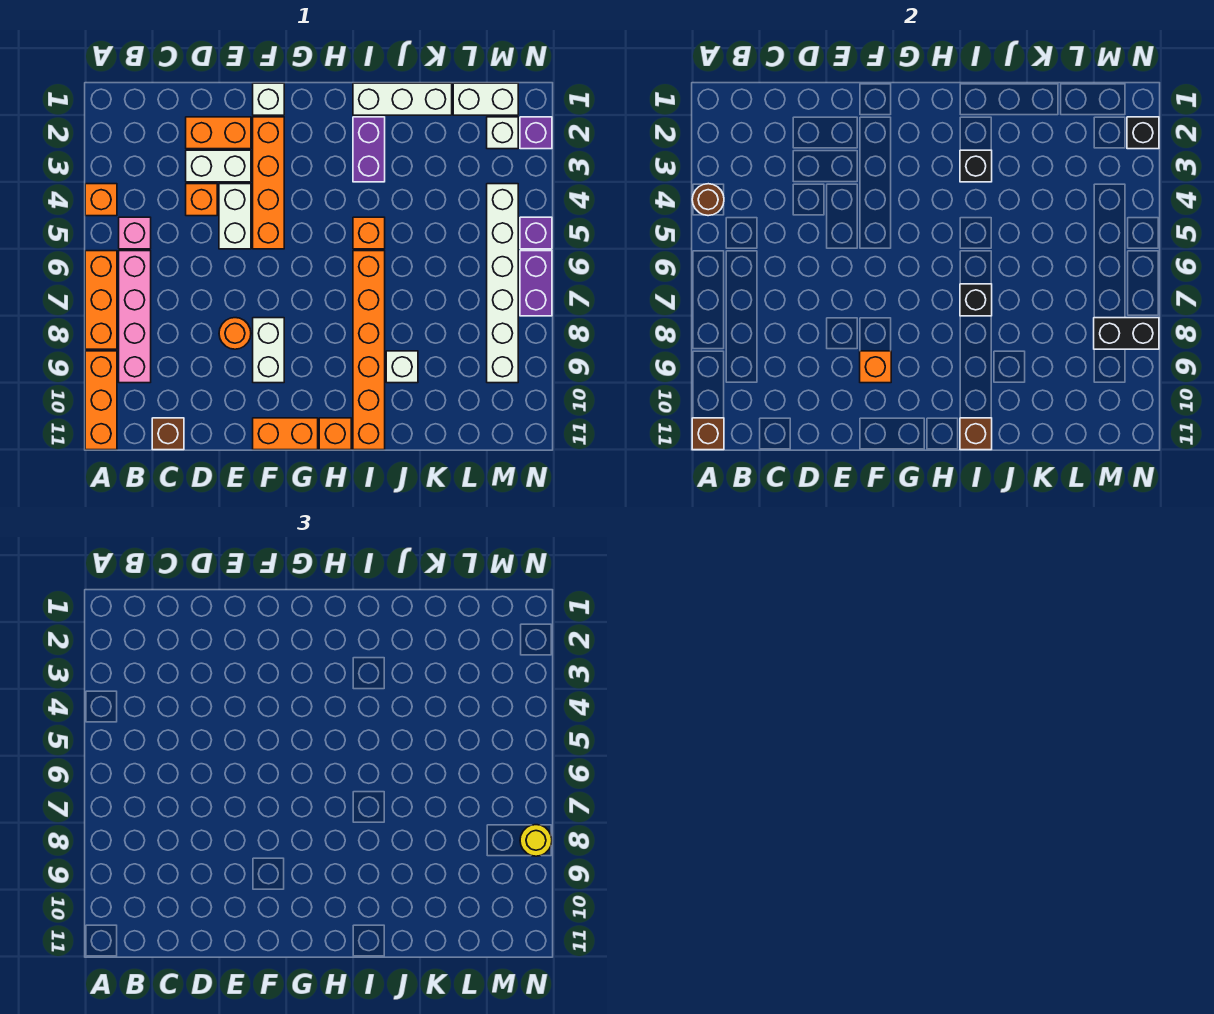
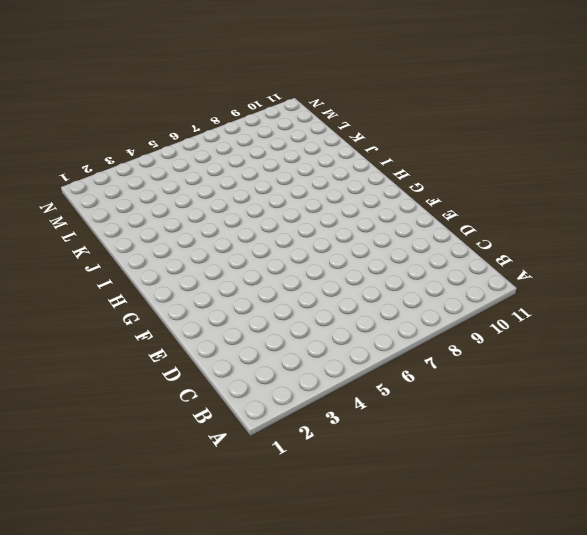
none -> orange brick A4 level 1
none -> orange brick A6:A8 level 1
none -> orange brick A9:A11 level 1
none -> pink brick B5 level 1

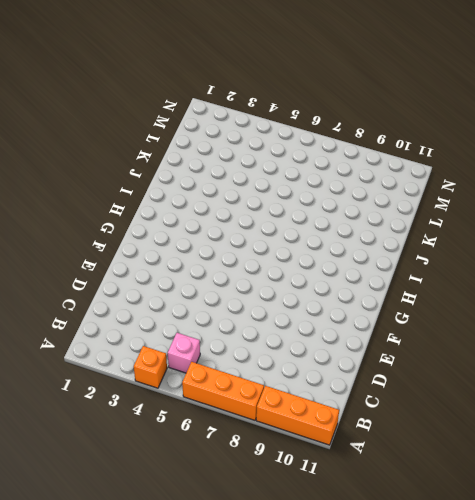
none -> pink brick B6:B9 level 1
none -> brown brick C11 level 1
none -> orange brick D2:E2 level 1
none -> white brick D3:E3 level 1

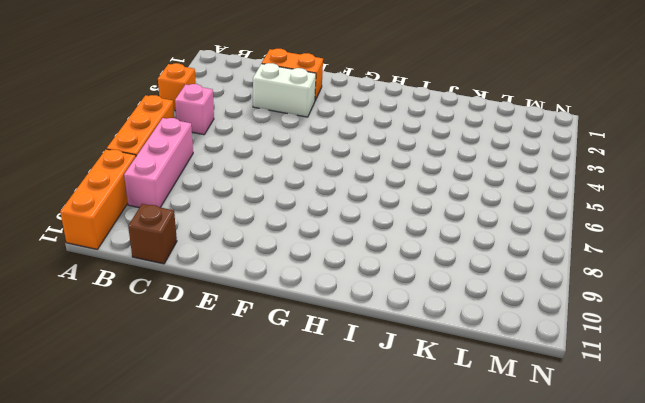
pink brick B7:B9 level 1 -> pink brick B6:B9 level 1
none -> orange brick D4 level 1
none -> white brick E4:E5 level 1
none -> orange round brick E8 level 1
none -> white brick F1 level 1

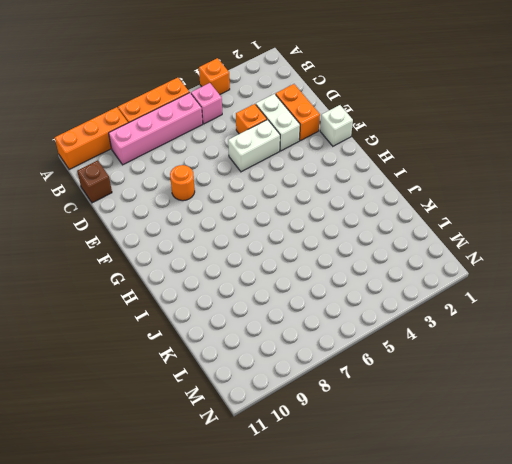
none -> orange brick F2:F5 level 1
none -> white brick F8:F9 level 1
none -> orange brick F11:G11 level 1
none -> orange brick H11 level 1

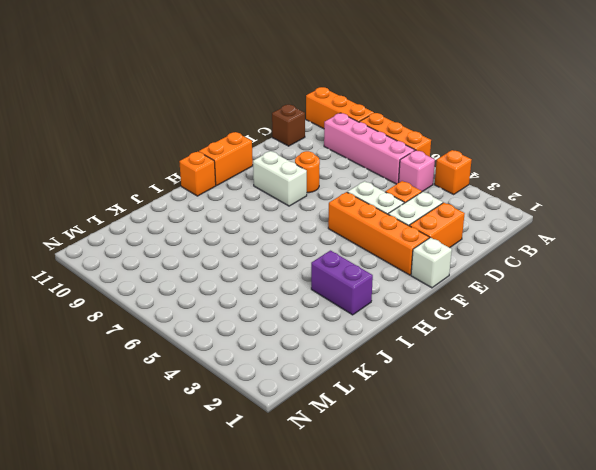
none -> white brick I1:K1 level 1
none -> orange brick I5 level 1
none -> orange brick I6:I11 level 1
none -> white brick J9 level 1

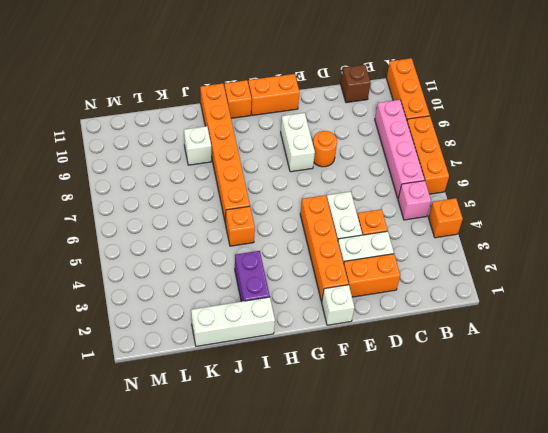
none -> white brick L1:M1 level 1
none -> white brick M2 level 1
none -> white brick M4:M9 level 1
none -> purple brick N2 level 1

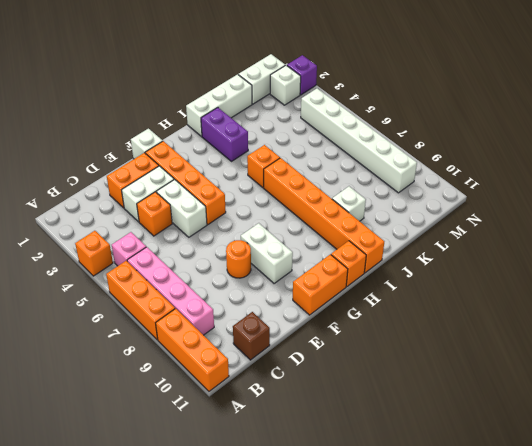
none -> purple brick N5 level 1
none -> purple brick N6:N7 level 1
none -> brown round brick A4 level 2
none -> brown brick A11 level 2

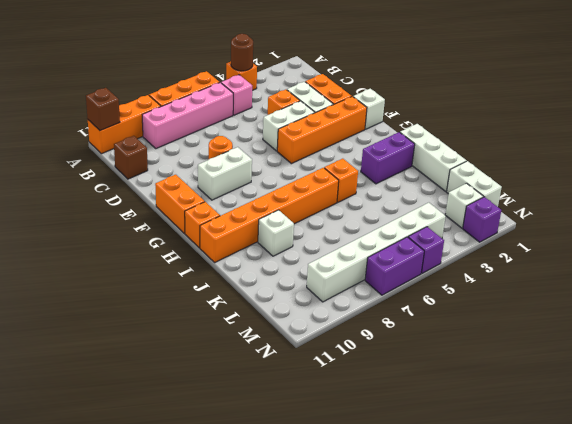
none -> orange brick F9 level 2
none -> black brick I3 level 2
none -> black brick I7 level 2
none -> brown brick I11 level 2

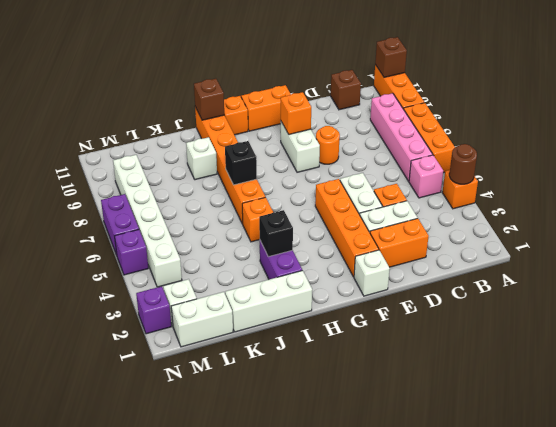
none -> black brick M8:N8 level 2
none -> black brick N2 level 2
none -> yellow round brick N8 level 3

